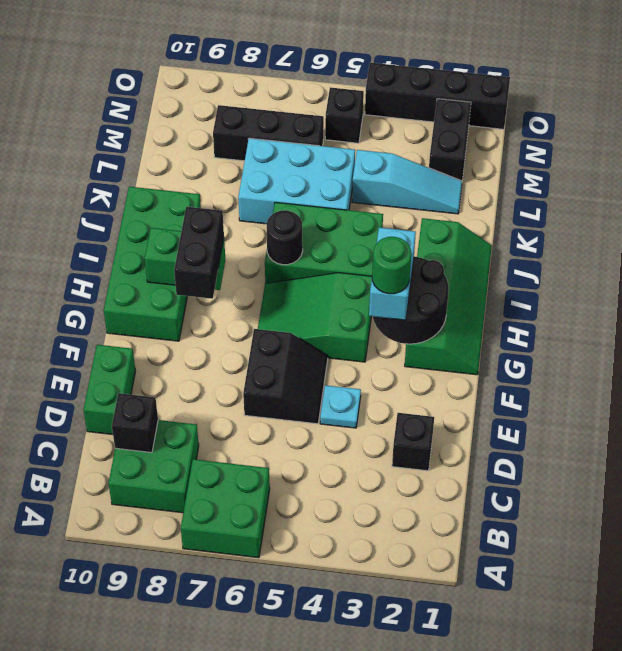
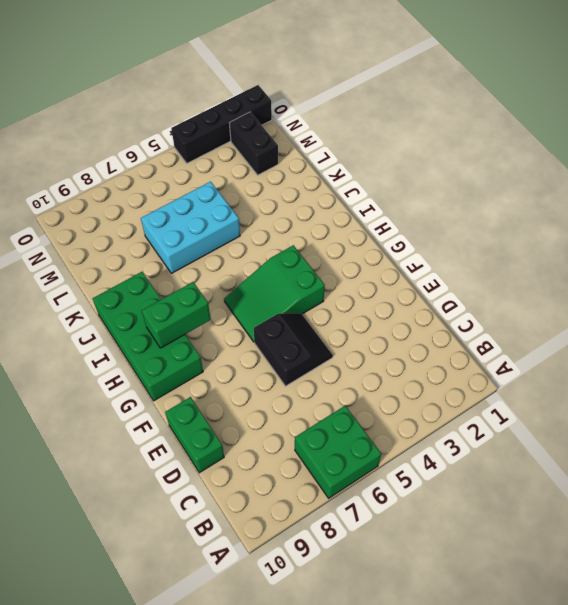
none -> green brick B8:C9 level 1
none -> black brick D2 level 1
none -> cyan plate E4 level 1

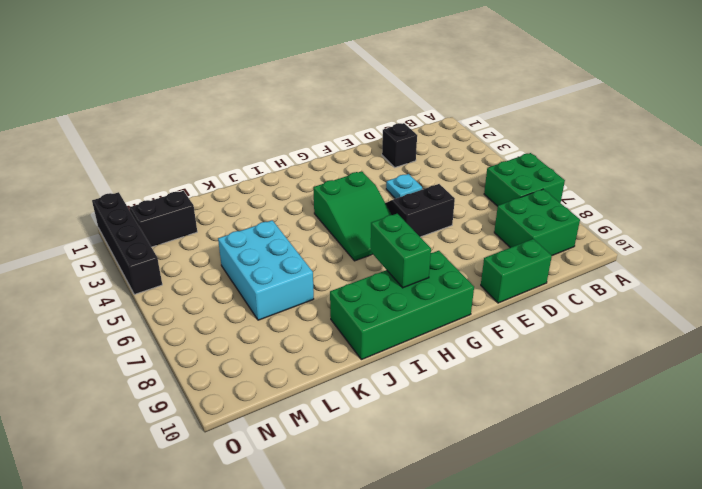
none -> green slope G1:J2 level 1 top 2
none -> green brick I4:J6 level 1
none -> cyan slope L2:L4 level 1 top 4

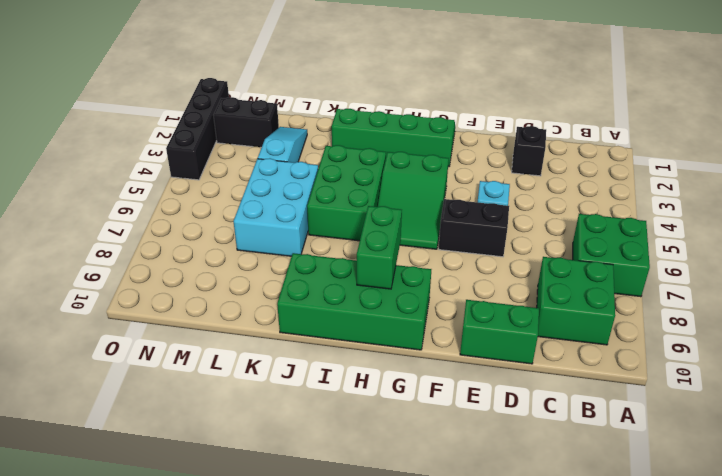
none -> black brick M6:M8 level 1
none -> black brick N5 level 1
none -> black brick C9 level 2

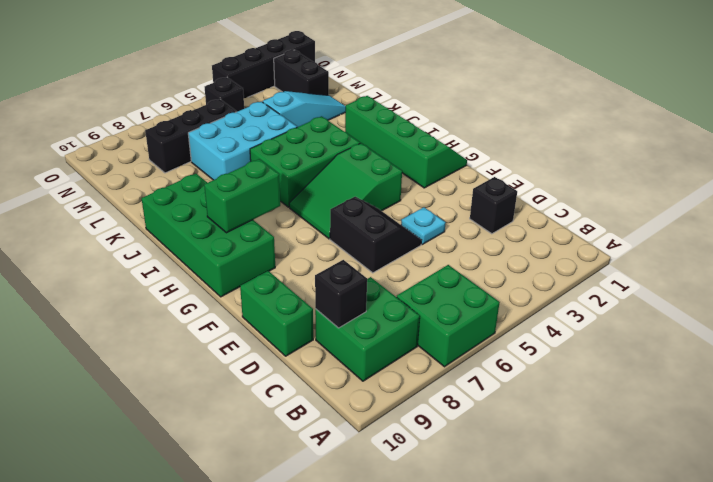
none -> black round brick G2:H3 level 2
none -> black round brick I6 level 2
none -> cyan brick G3:H3 level 3

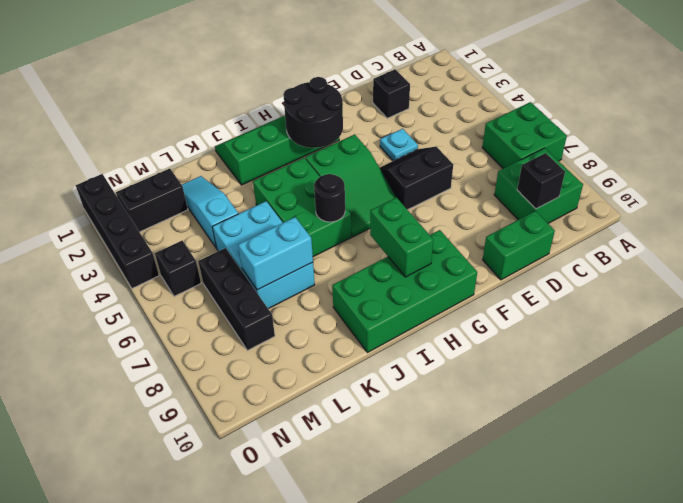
cyan brick K7:L7 level 2 -> cyan brick G3:H3 level 3
none -> black brick G8:H8 level 3
none -> green round brick G3 level 4

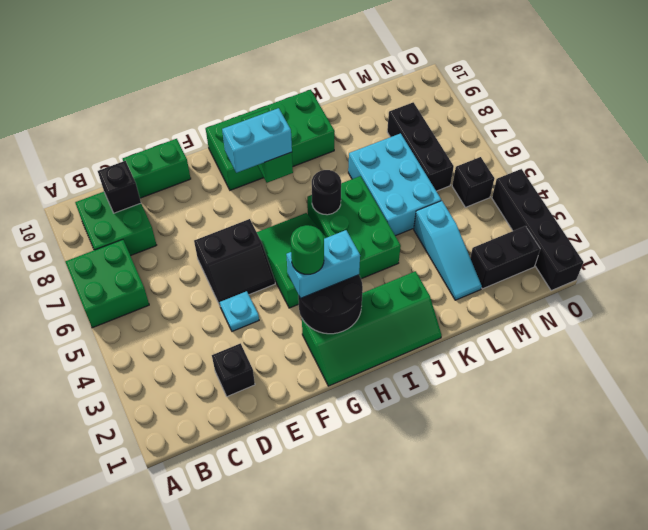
cyan brick G8:H8 level 3 -> black brick G8:H8 level 3

